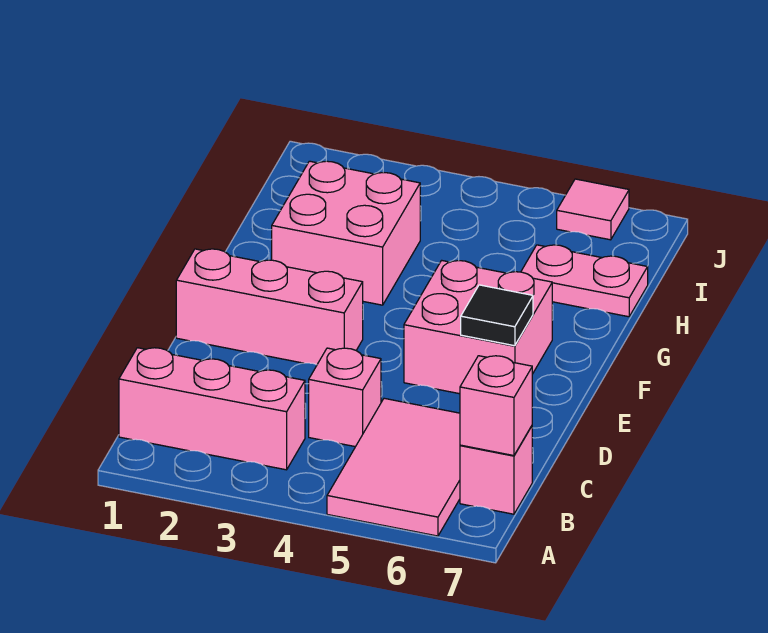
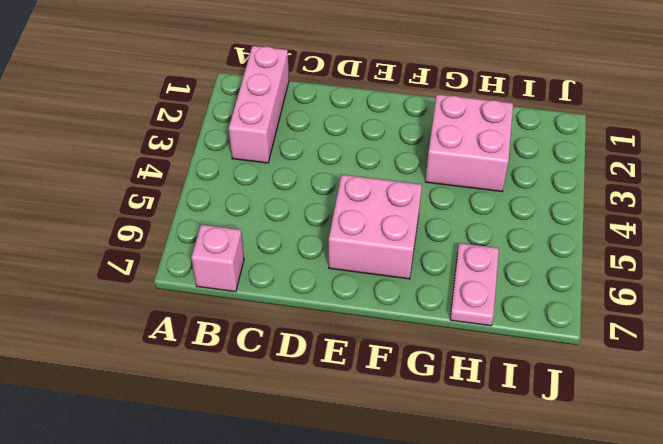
none -> pink tile A5:C6 level 1
none -> pink brick C4 level 1

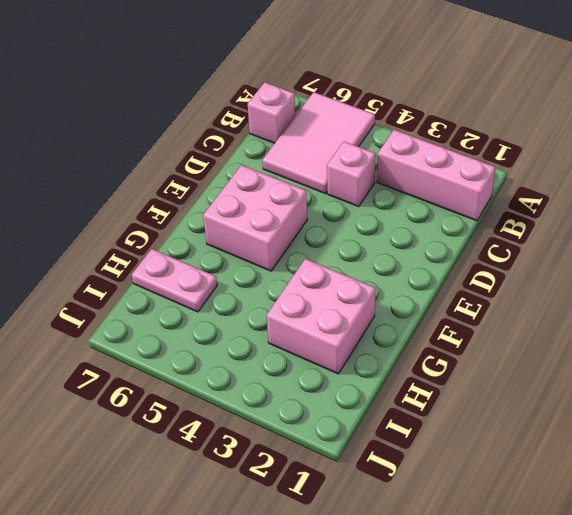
none -> pink brick E1:E3 level 1
none -> pink tile J6 level 1

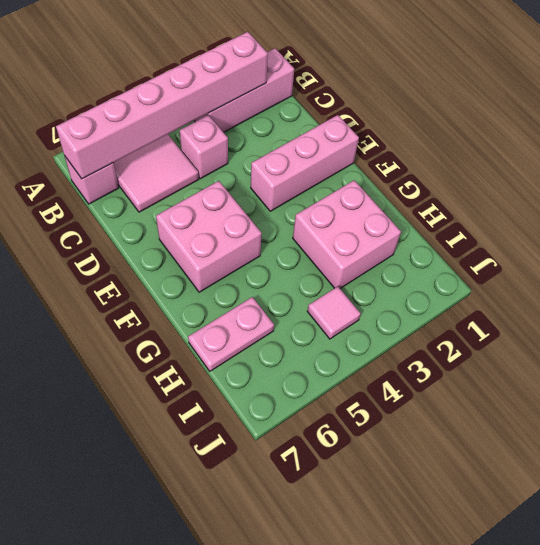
pink brick B2:B7 level 2 -> pink brick B7 level 2
pink tile I4 level 1 -> pink tile J6 level 1
none -> black tile E6 level 2

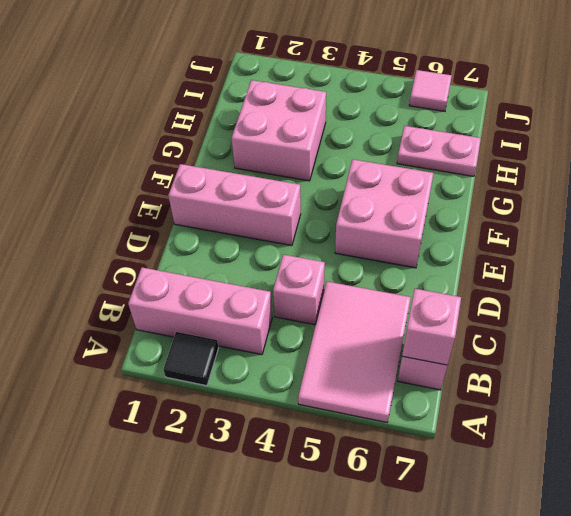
black tile A2 level 1 -> black tile E6 level 2

